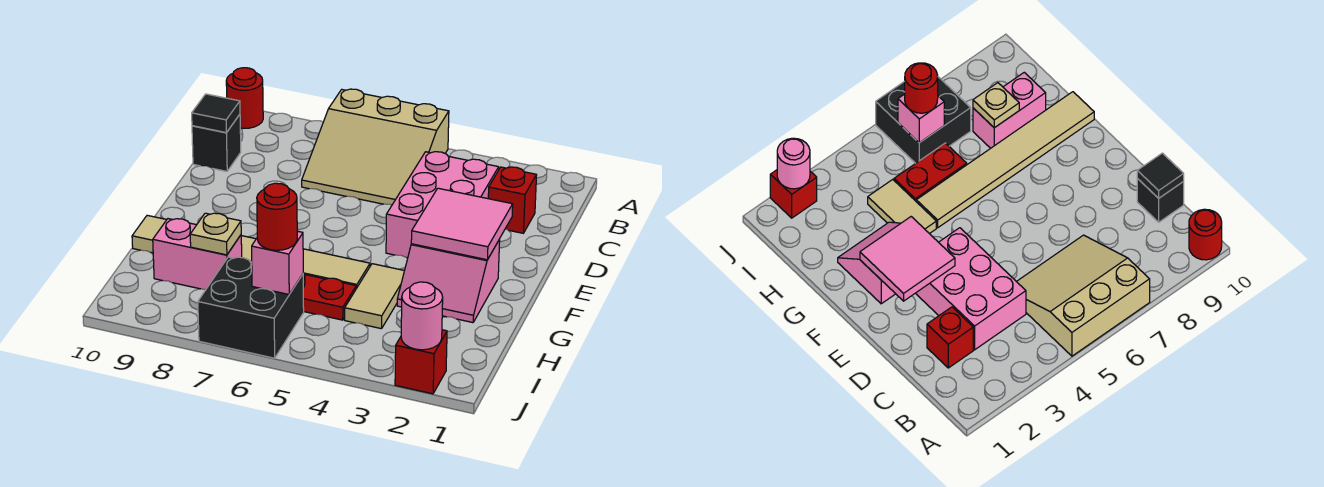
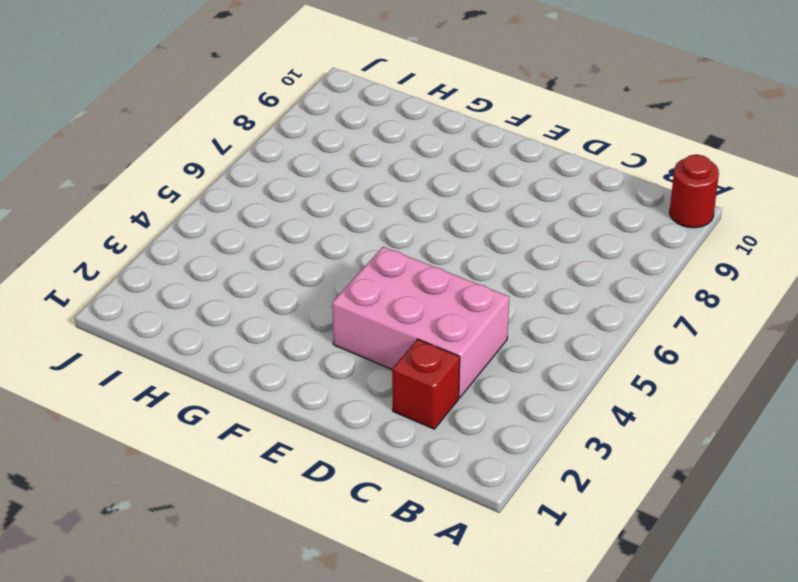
none -> tan slope A5:C7 level 1 top A
none -> black brick C10 level 1
none -> pink slope F2:G3 level 1 top F

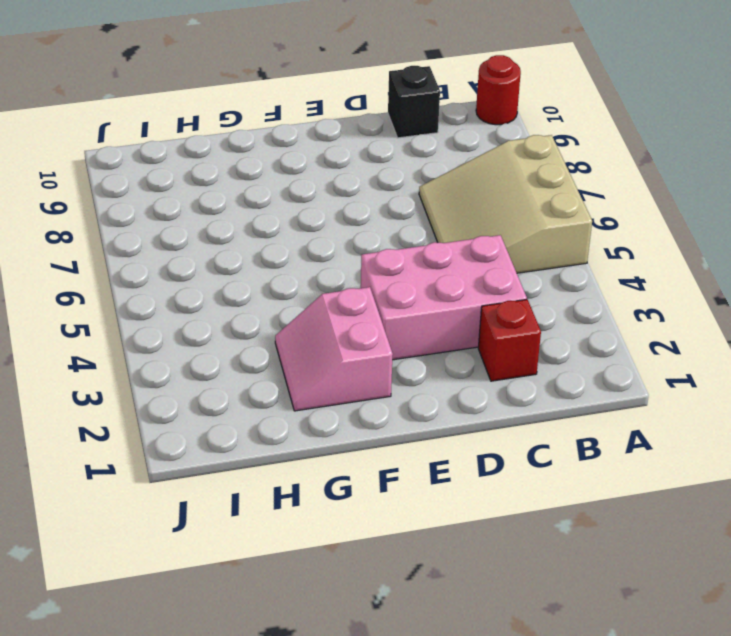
none -> tan tile G4:H4 level 1
none -> tan tile G5:G10 level 1
none -> red plate H5:H6 level 1

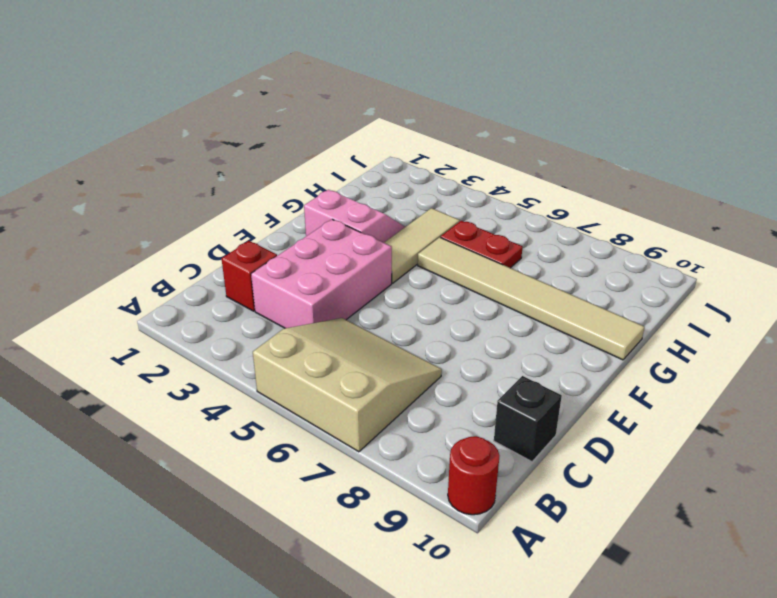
tan tile F4:H4 level 1 -> tan tile G4:H4 level 1
none -> pink brick H8:H9 level 1
none -> black brick I6:J7 level 1
none -> red brick J2 level 1

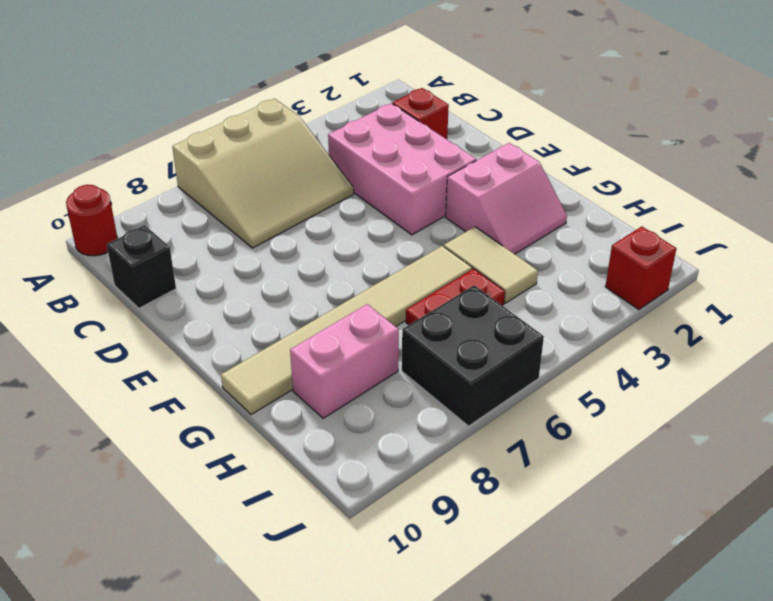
none -> black tile C10 level 2
none -> pink tile E2:F3 level 2
none -> tan plate H8 level 2

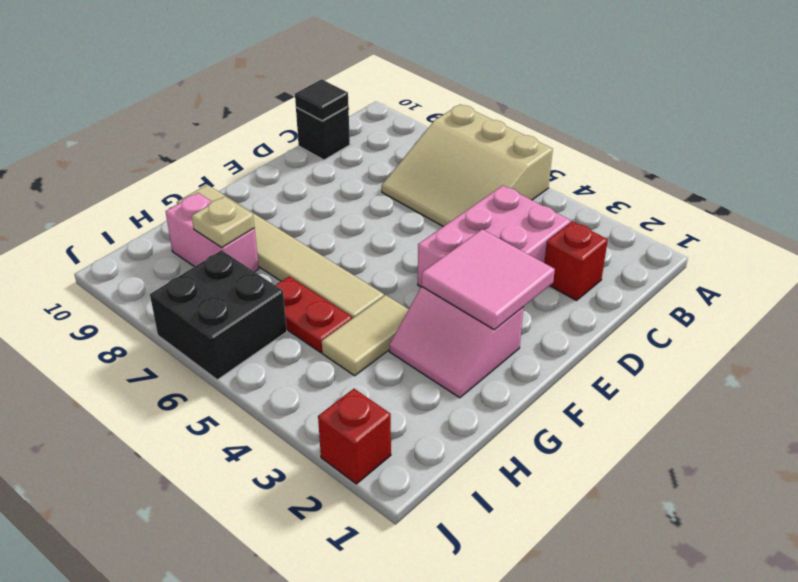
none -> red round brick A10 level 1
none -> pink brick I6 level 2
none -> pink round brick J2 level 2

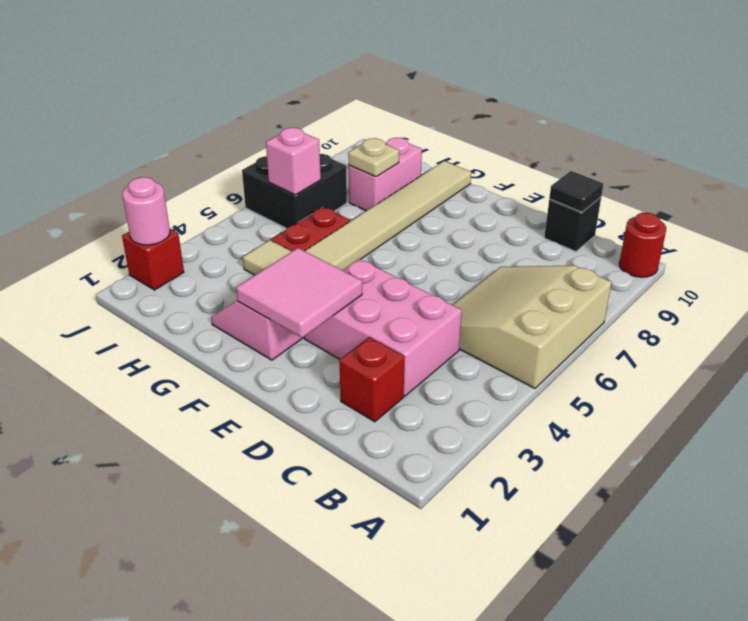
none -> red round brick I6 level 3

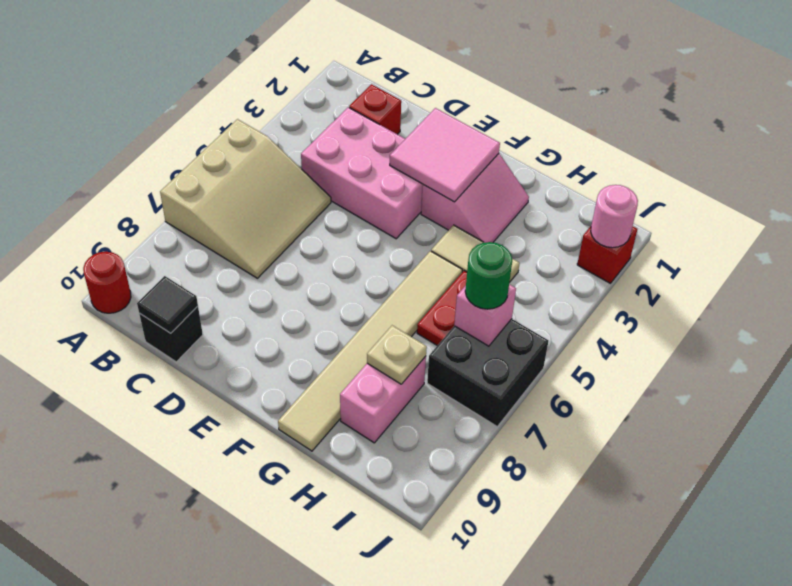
green round brick I6 level 3 -> red round brick I6 level 3

